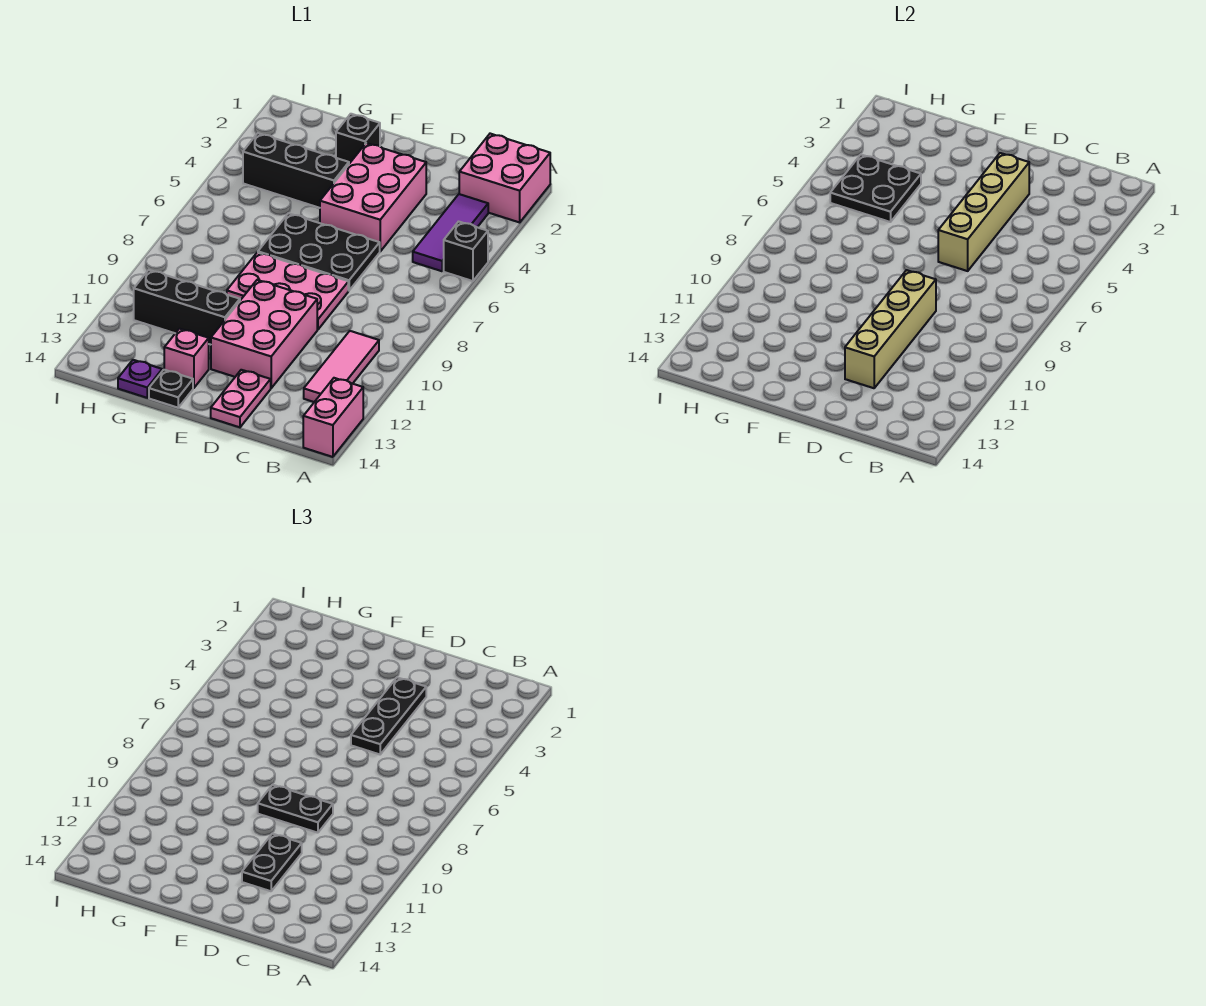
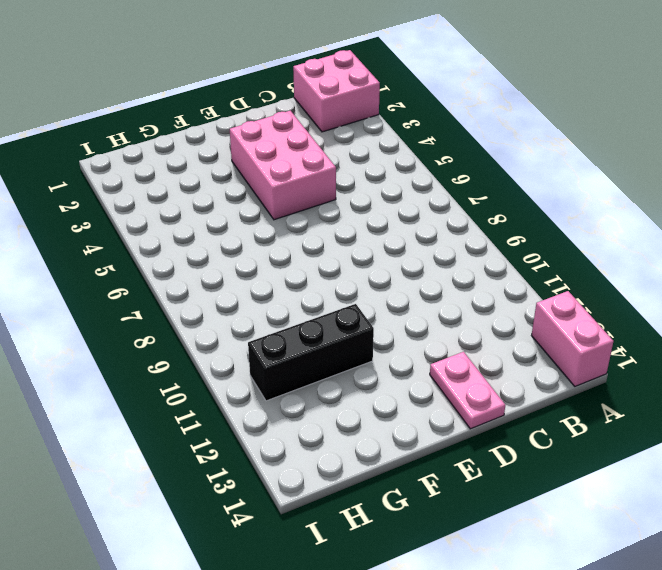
none -> black brick A5 level 1
none -> purple tile B3:B5 level 1
none -> pink tile B10:B12 level 1

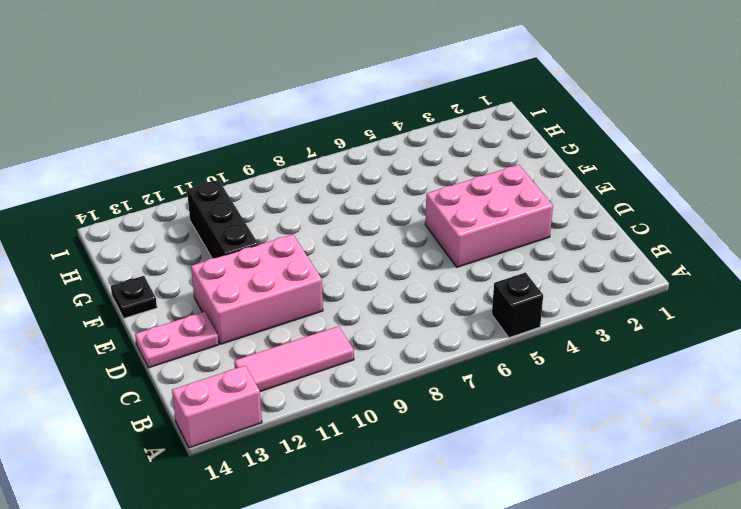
none -> pink brick A1:B2 level 1
none -> purple tile B3:B5 level 1
none -> black plate D6:F7 level 1

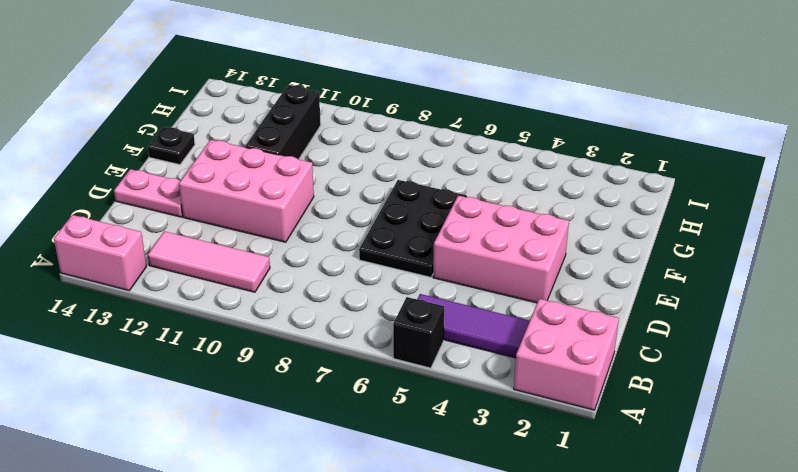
none -> pink plate D8:F9 level 1
none -> black brick F2 level 1
none -> black brick F4:H4 level 1

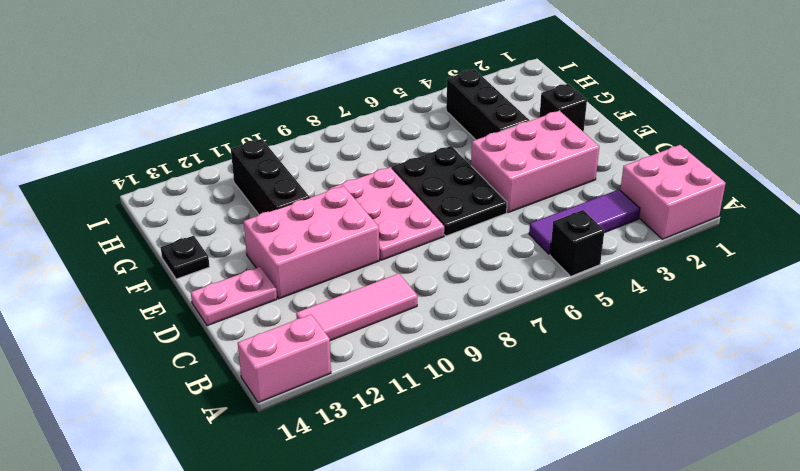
none -> pink brick F13 level 1
none -> purple plate G14 level 1
none -> tan brick D3:D6 level 2

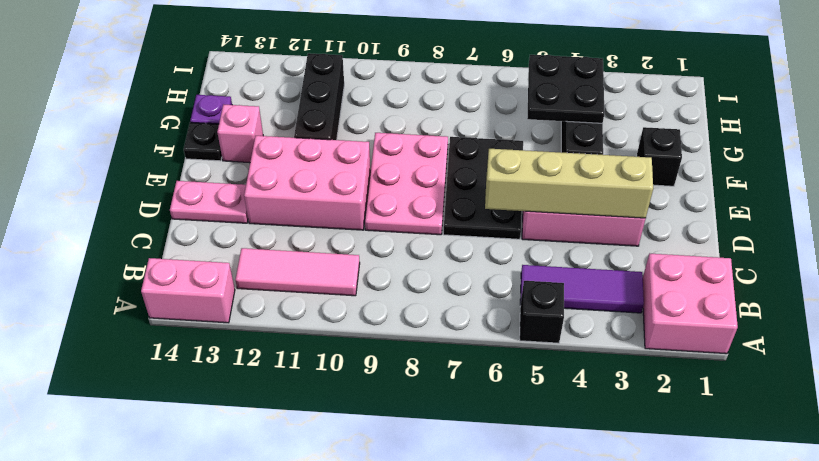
none -> tan brick D9:D12 level 2
none -> black plate D3:D5 level 3
none -> black plate D9:E9 level 3

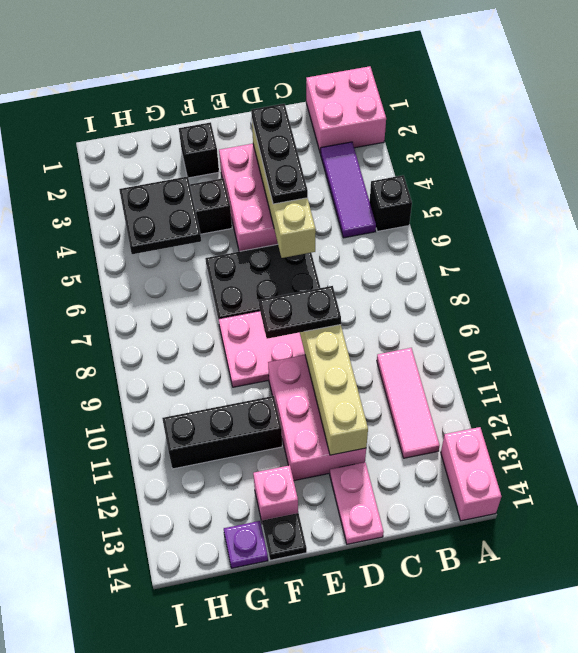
none -> black plate D11:D12 level 3

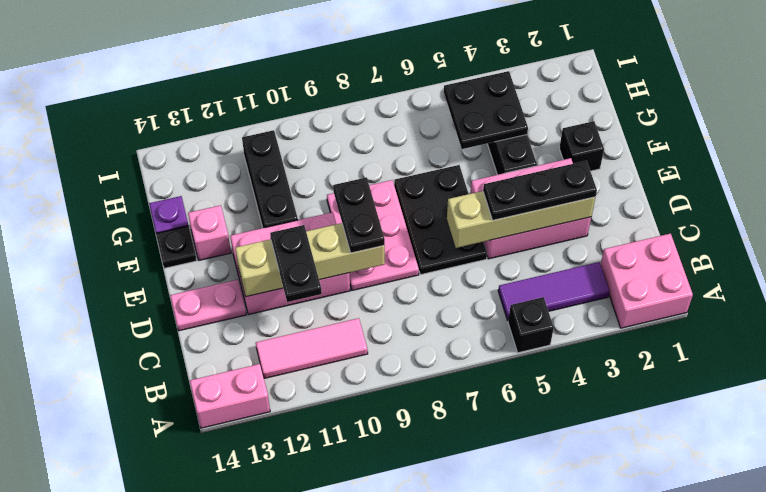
black plate C11:D11 level 3 -> black plate D11:D12 level 3

